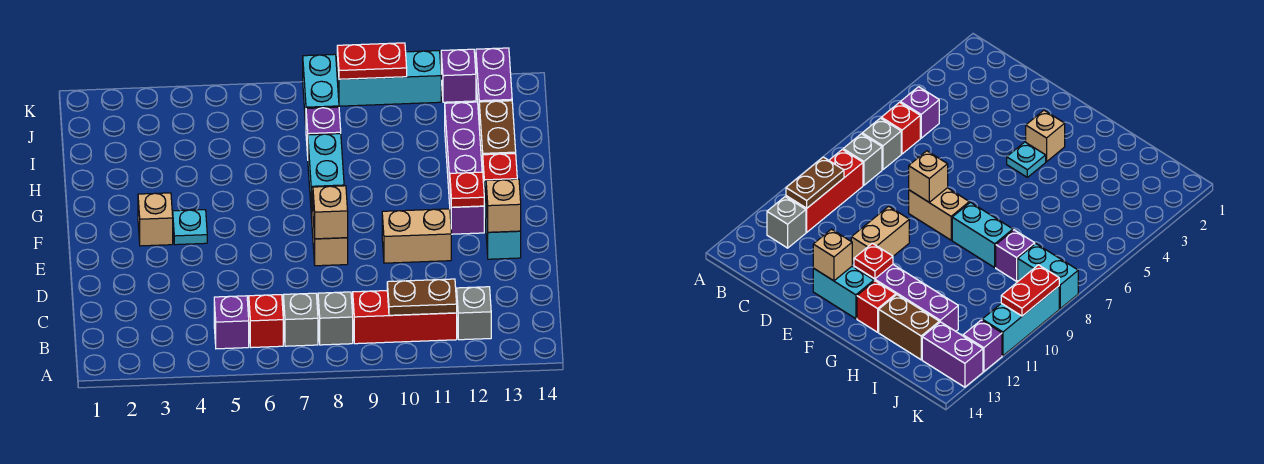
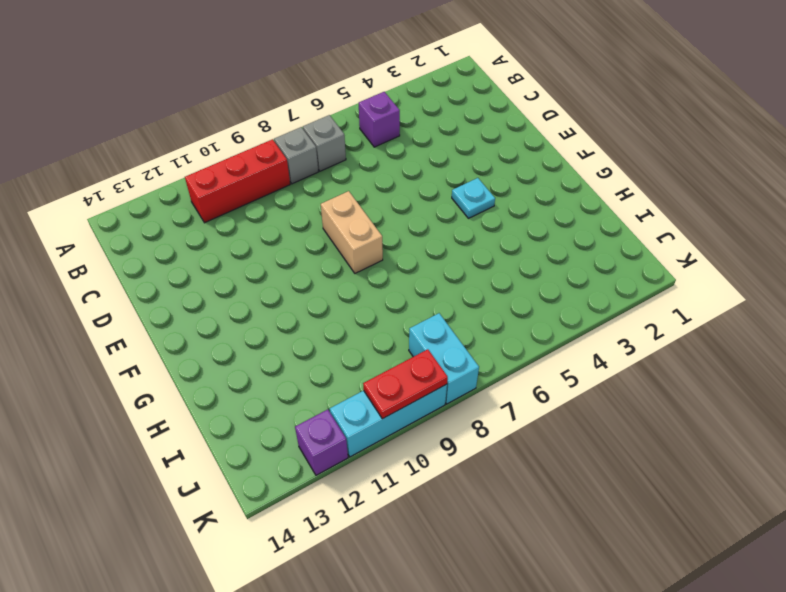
none -> red brick B6 level 1
none -> grey brick B12 level 1
none -> tan brick E10:E11 level 1

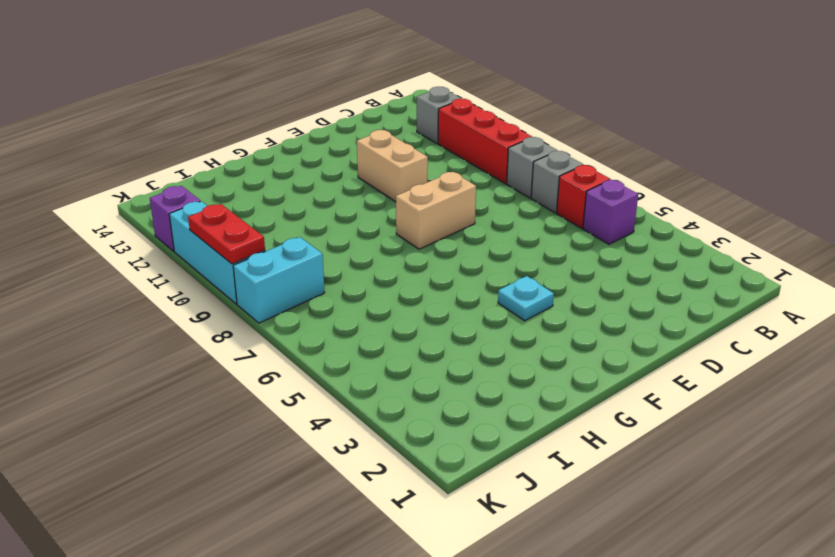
none -> cyan brick E13:F13 level 1
none -> tan brick F3 level 1
none -> purple brick F12:I12 level 1

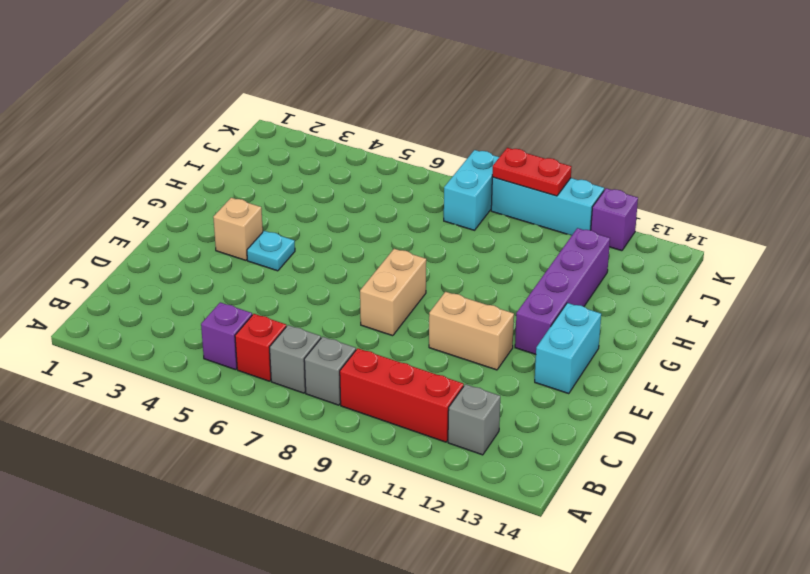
none -> cyan brick G8:H8 level 1
none -> red brick G13 level 1
none -> brown brick H13:I13 level 1

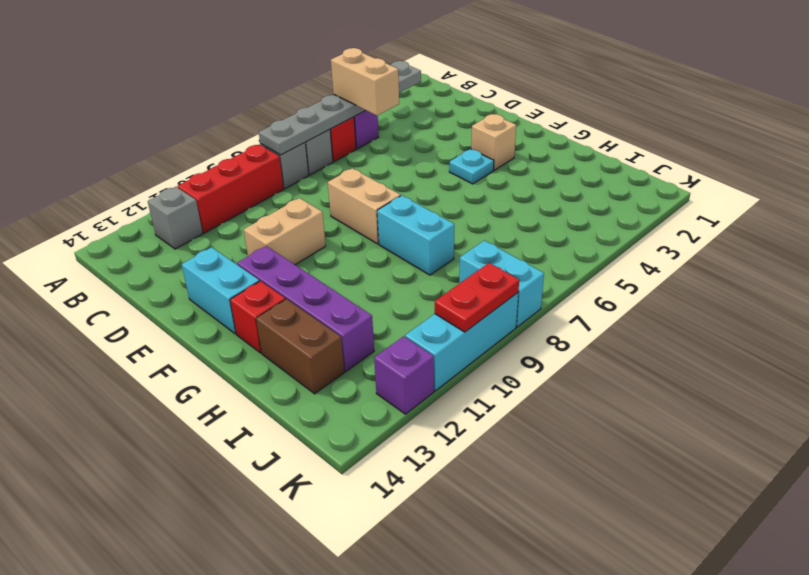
grey plate B3:B8 level 2 -> none
tan brick B5:C5 level 3 -> none
none -> purple brick I8 level 1
none -> purple brick J13:K13 level 1
none -> brown plate B10:B11 level 2

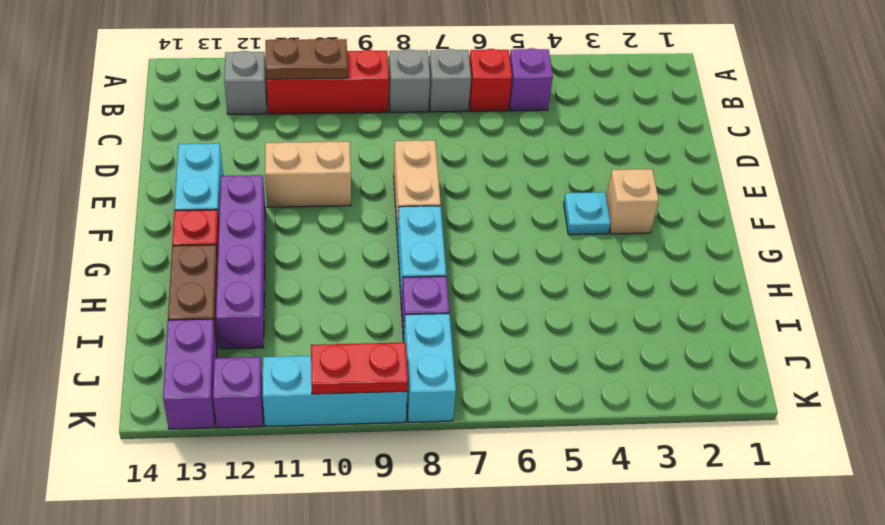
none -> tan brick E8 level 2
none -> tan brick E13 level 2
none -> red plate F12 level 2

